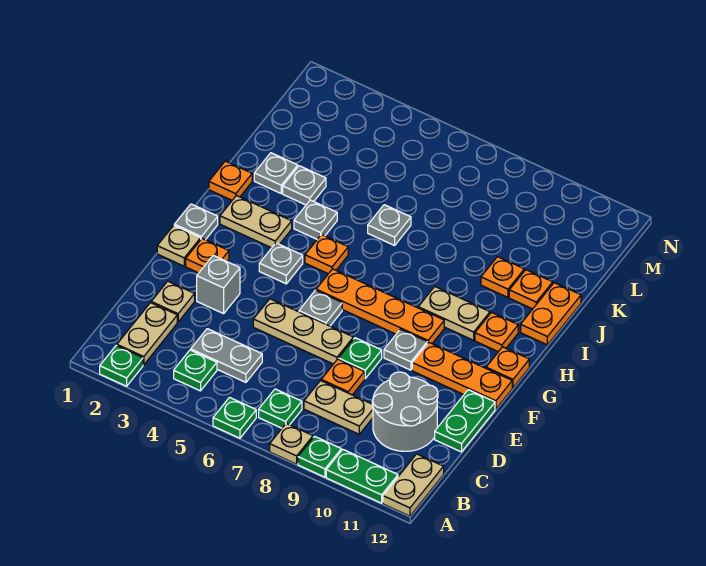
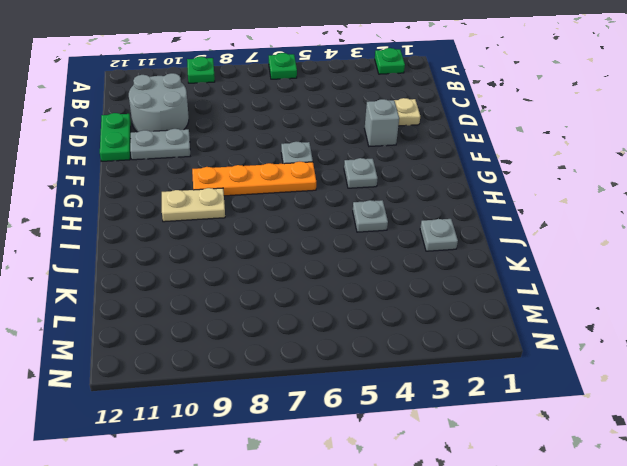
grey plate E10:E11 level 1 -> grey plate C4:C5 level 1
none -> tan plate A8 level 1
none -> green plate A10:A11 level 1
none -> tan plate A12:B12 level 1
none -> tan plate B2:C2 level 1

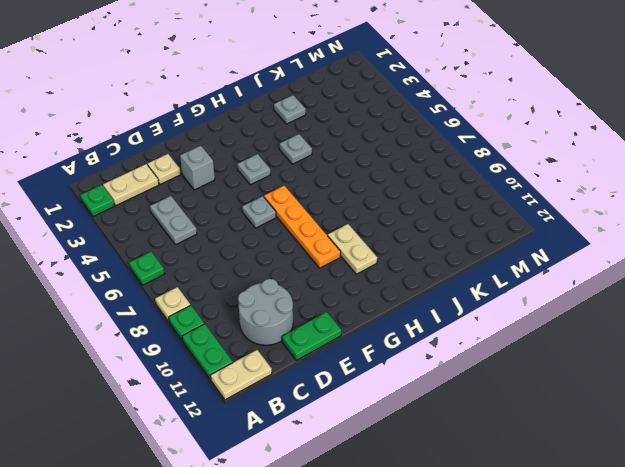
none -> green plate B4 level 1
none -> green plate B7 level 1
none -> tan plate C8:C9 level 1
none -> orange plate D8 level 1

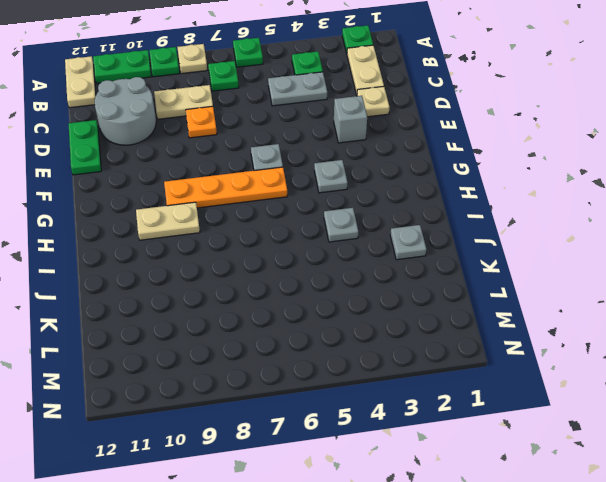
none -> tan plate E5:E7 level 1
none -> green plate E8 level 1
none -> tan plate F1 level 1
none -> orange plate F2 level 1

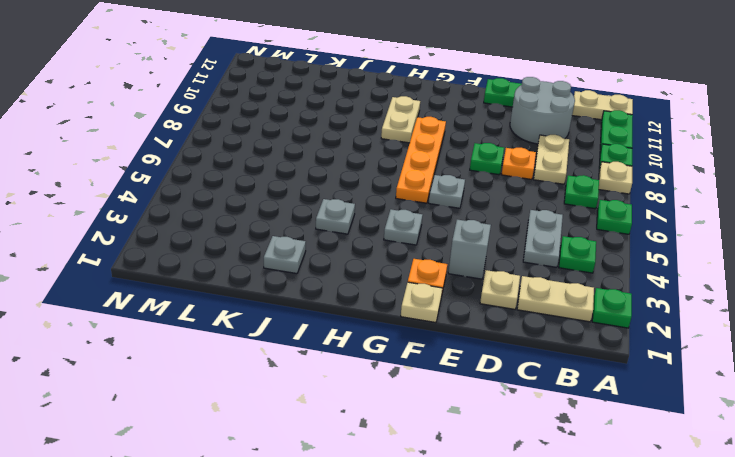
none -> tan plate E5:E7 level 1
none -> grey plate F9 level 1
none -> orange plate F10:F12 level 1
none -> grey plate G1 level 1

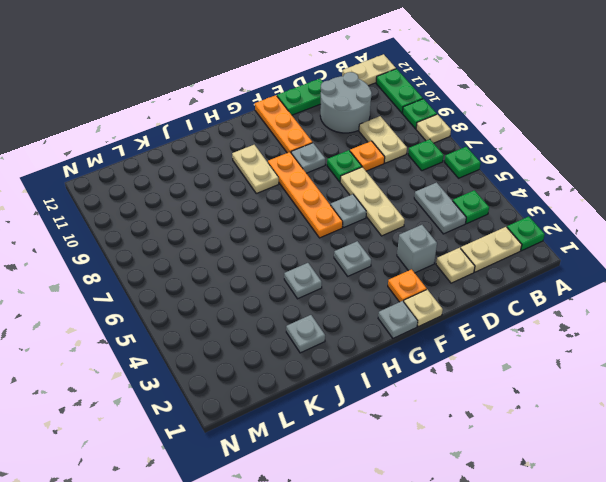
none -> orange plate G12 level 1
none -> tan plate H2:H3 level 1
none -> orange plate H5 level 1
none -> orange plate H11 level 1

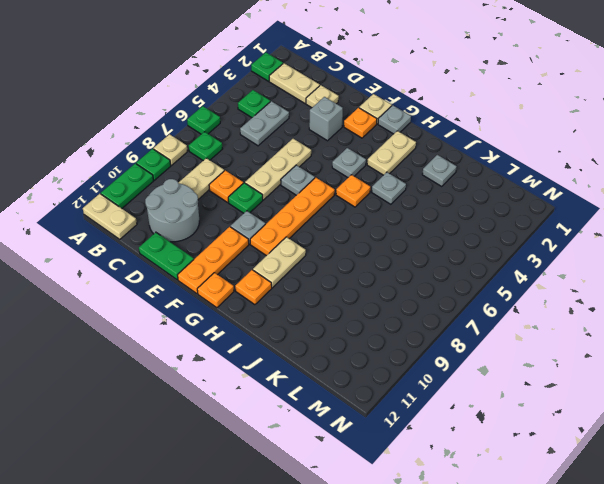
none -> orange plate I1 level 1
none -> orange plate I12:J12 level 1
none -> grey plate J3 level 1
none -> grey plate J6 level 1

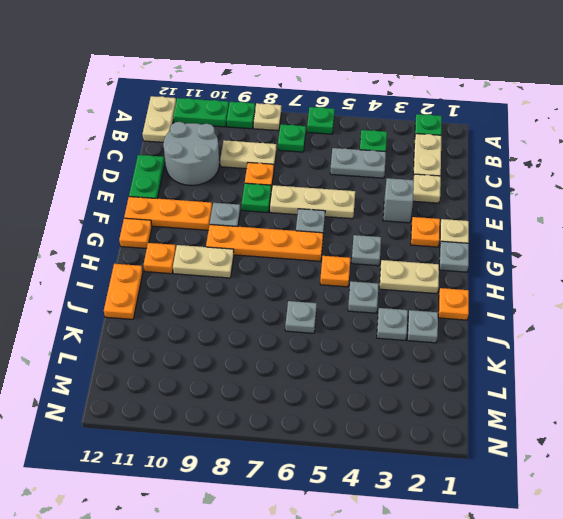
none -> orange plate J10 level 1
none -> orange plate J11 level 1

